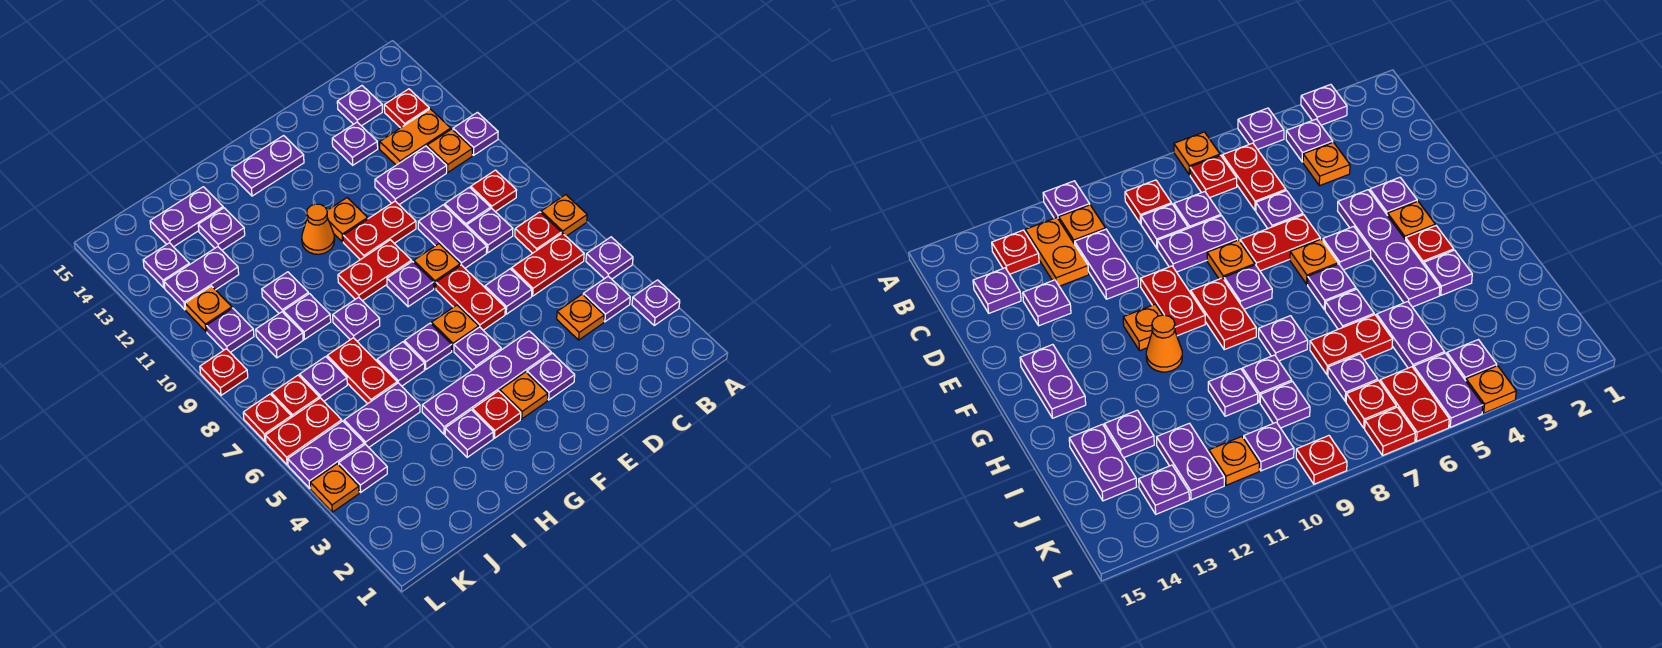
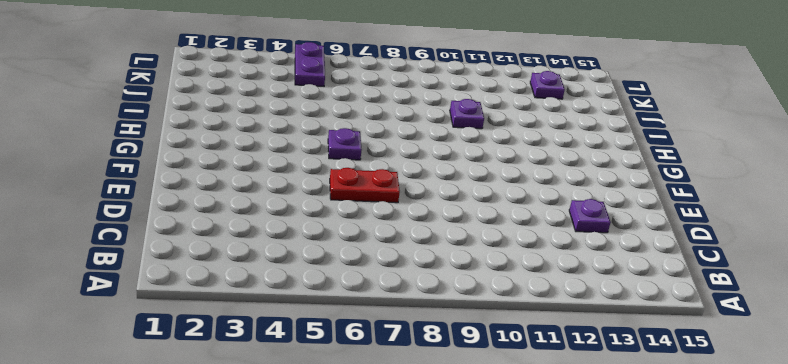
none -> purple plate A3 level 1
none -> purple plate A5 level 1
none -> orange plate A7 level 1
none -> purple plate A11 level 1

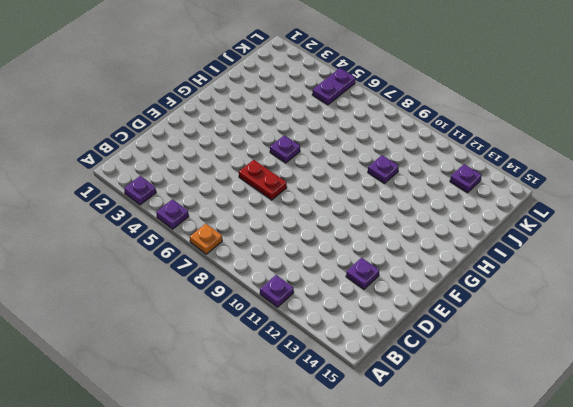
none -> purple plate B4 level 1
none -> red plate B6:C6 level 1
none -> red plate B7 level 1
none -> red plate B9 level 1

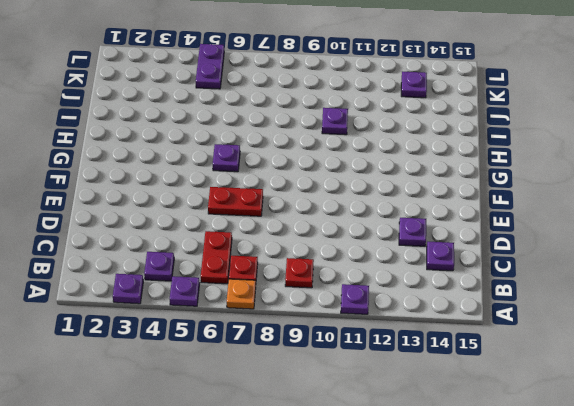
none -> orange plate B11 level 1
none -> orange plate B12:C12 level 1
none -> red plate B13 level 1
none -> orange plate C4 level 1

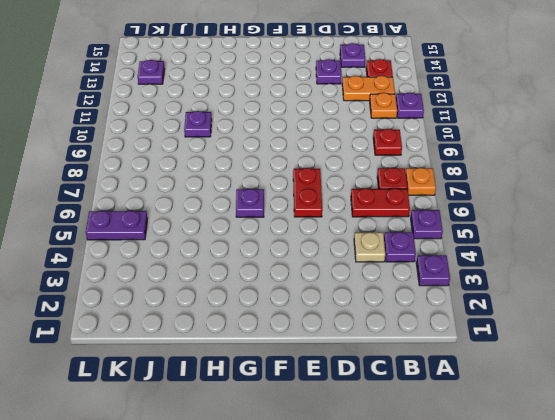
tan plate C4 level 1 -> orange plate C4 level 1
none -> purple plate C8 level 1
none -> purple plate C9 level 1
none -> purple plate C11:D11 level 1
none -> purple plate D6 level 1

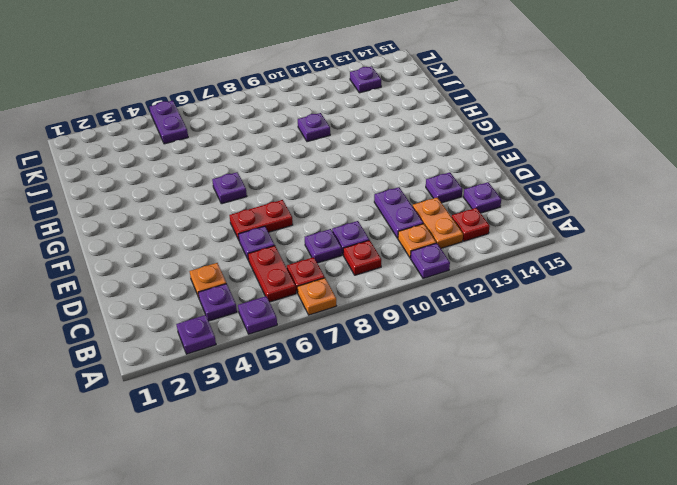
none -> purple plate D8:D9 level 1
none -> purple plate E3 level 1
none -> purple plate E4:H4 level 1
none -> orange plate E8 level 1

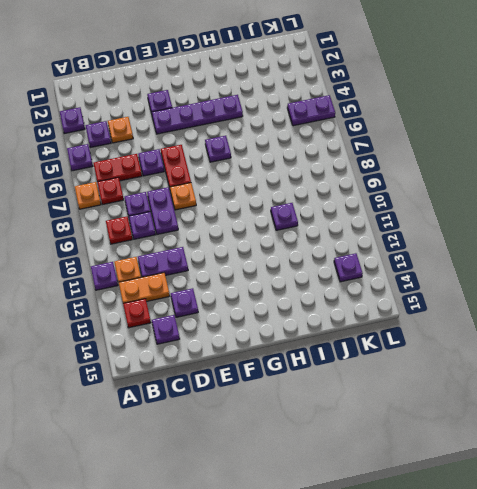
none -> red plate E10:F10 level 1
none -> orange plate F3 level 1
none -> purple plate F5 level 1
none -> orange plate F6 level 1

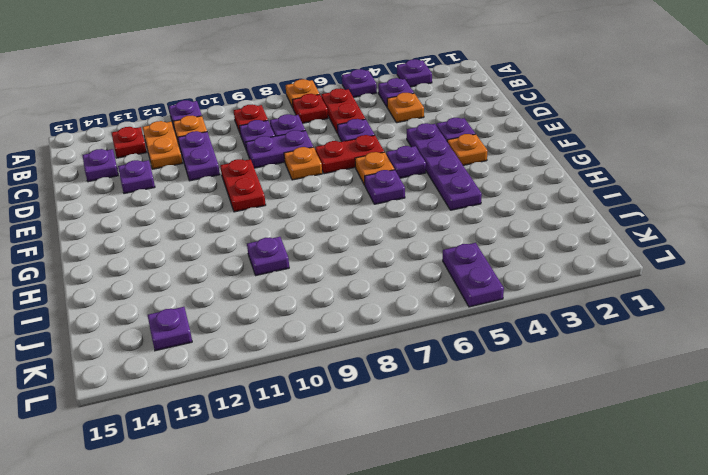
none -> purple plate F8 level 1
none -> red plate F9:G9 level 1
none -> orange plate F11 level 1
none -> purple plate F14:G14 level 1

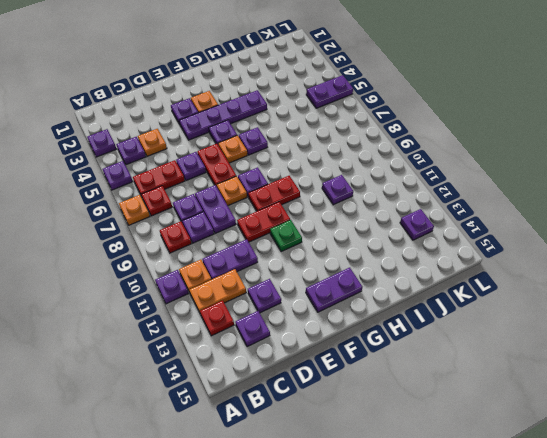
green plate F11 level 1 -> orange plate F11 level 1
none -> red plate G3 level 1
none -> orange cone G11 level 1
none -> purple plate H3 level 1
none -> purple plate H6 level 1

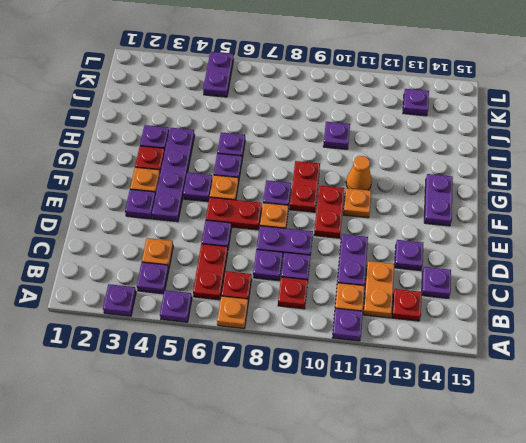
none -> purple plate H8 level 1
none -> purple plate I5:J5 level 1
none -> red plate I6:I7 level 1
none -> purple plate I9 level 1

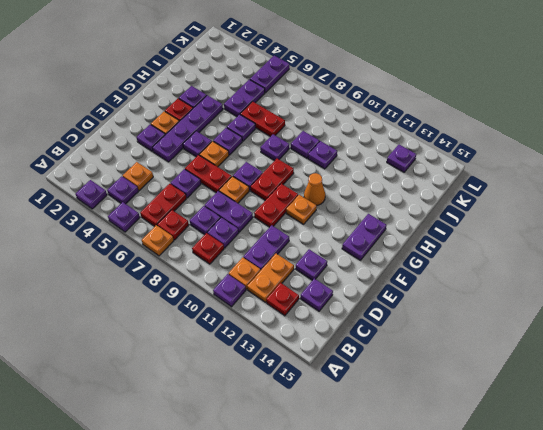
none -> purple plate I13 level 1
none -> purple plate I14:J14 level 1
none -> purple plate J7 level 1
none -> purple plate J9 level 1

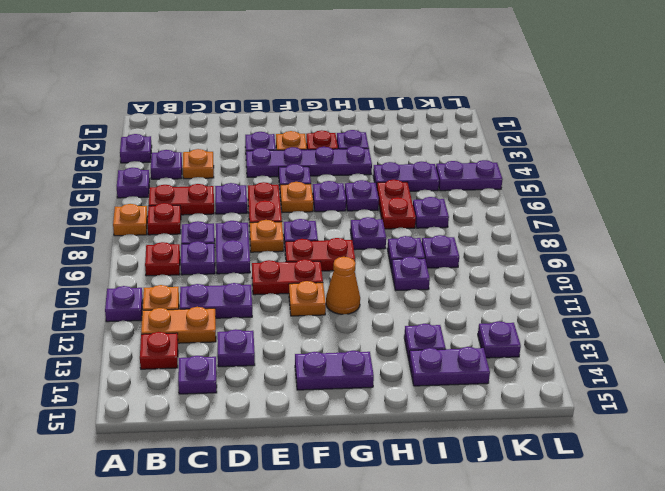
none -> purple plate J12:K12 level 1
none -> purple plate K4 level 1
none -> red plate K6:L6 level 1
none -> red plate K7 level 1

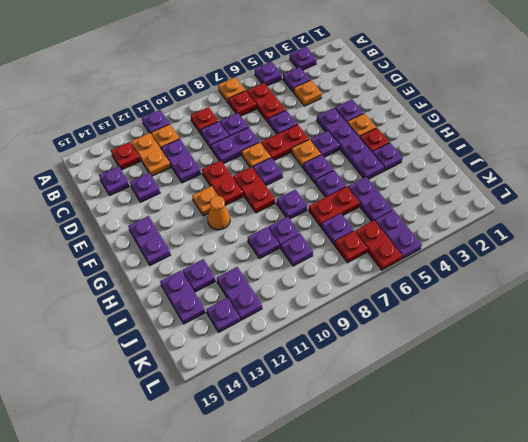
none -> purple plate K4 level 1
none -> purple plate K10 level 1
none -> orange plate K11 level 1
none -> orange plate L4 level 1

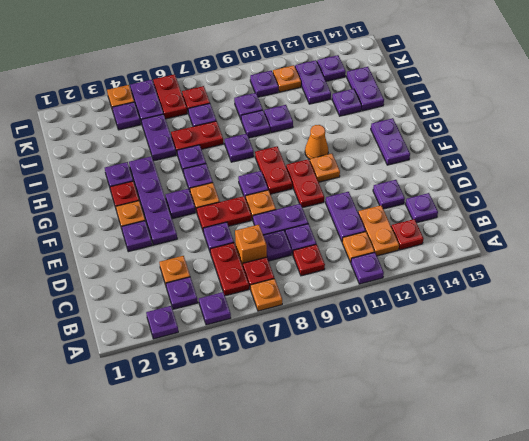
orange brick C7 level 1 -> none
none -> red plate L7 level 1
none -> red plate L9 level 1

